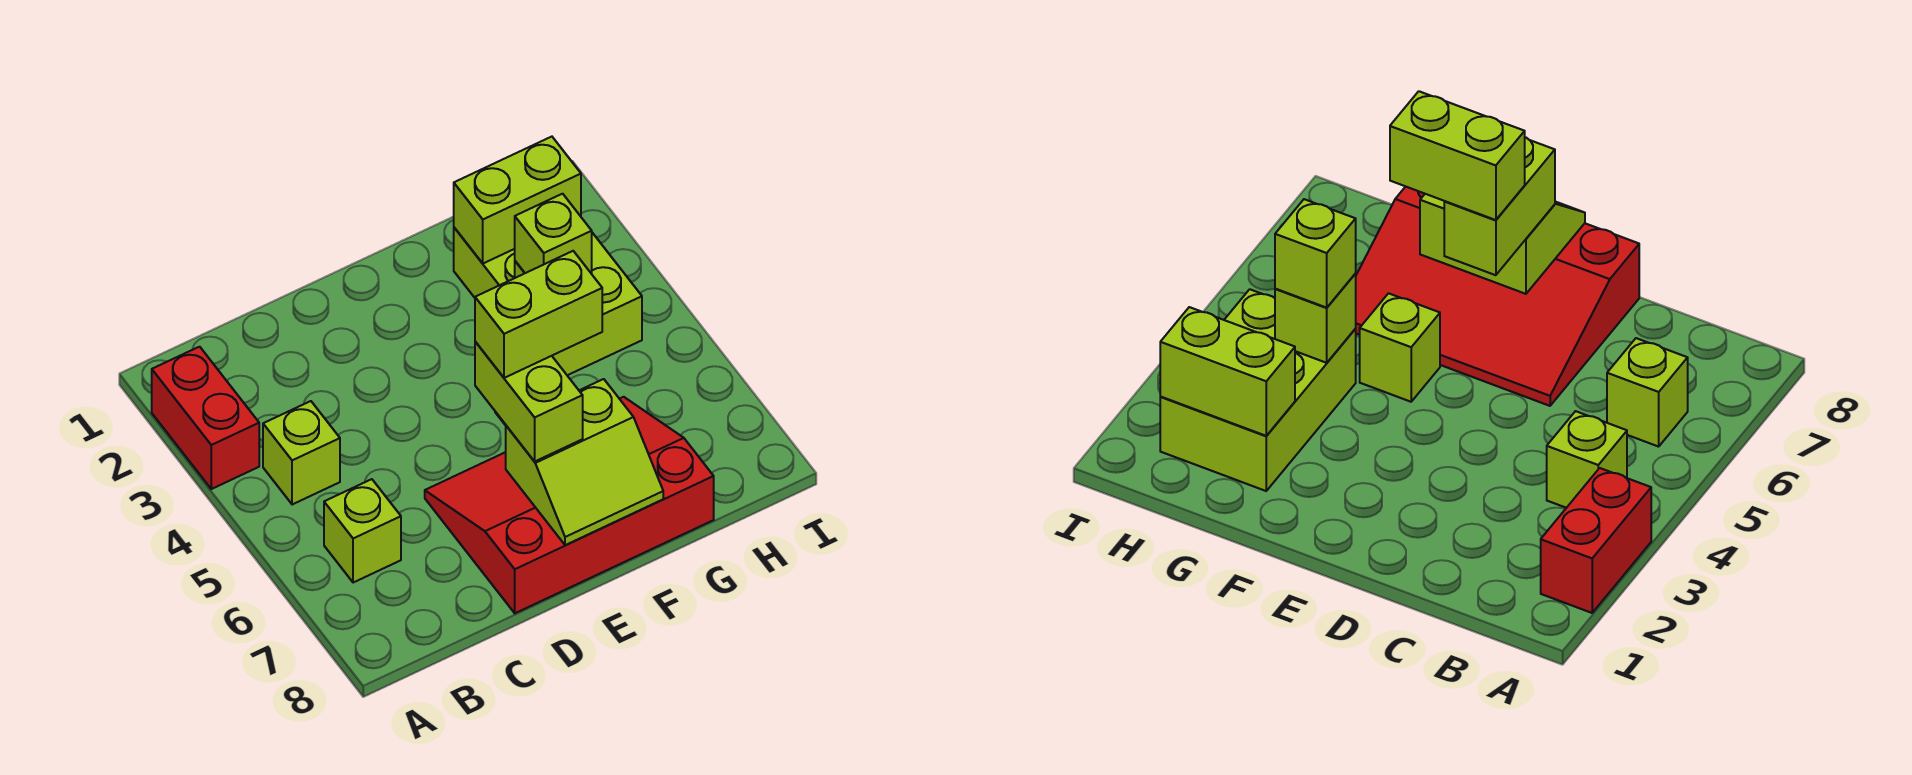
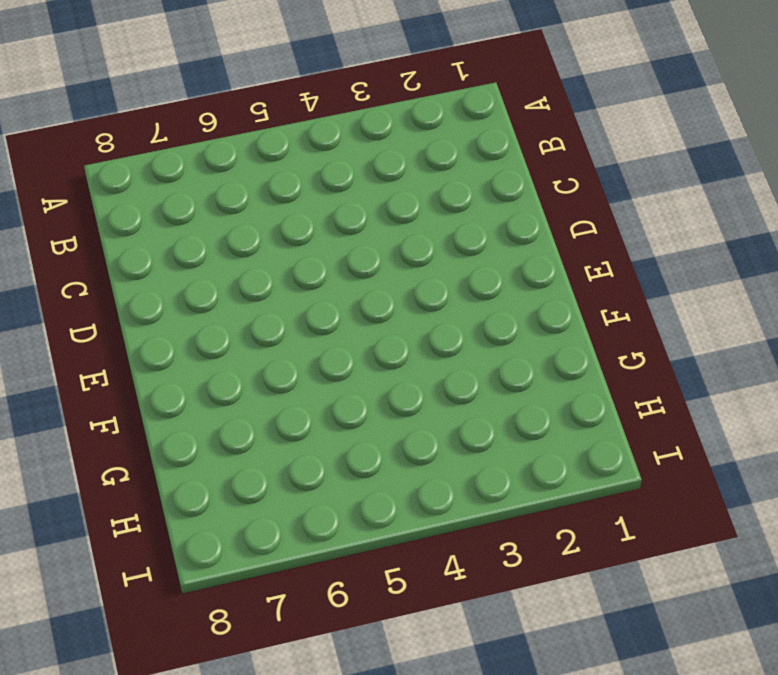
none -> red brick A2:A3 level 1
none -> lime brick B4 level 1
none -> lime brick B6 level 1

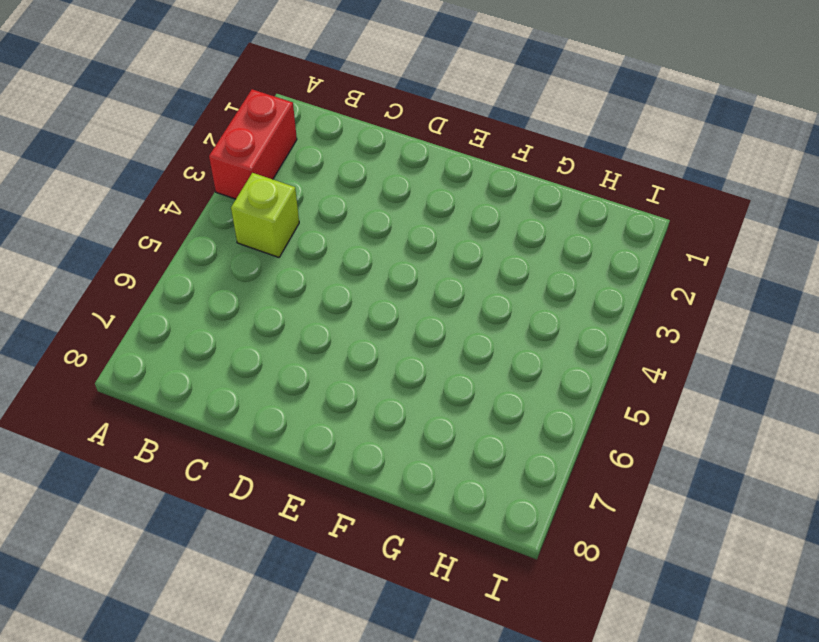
none -> lime brick B6 level 1
none -> red slope D6:G8 level 1 top 8
none -> lime brick F5 level 1

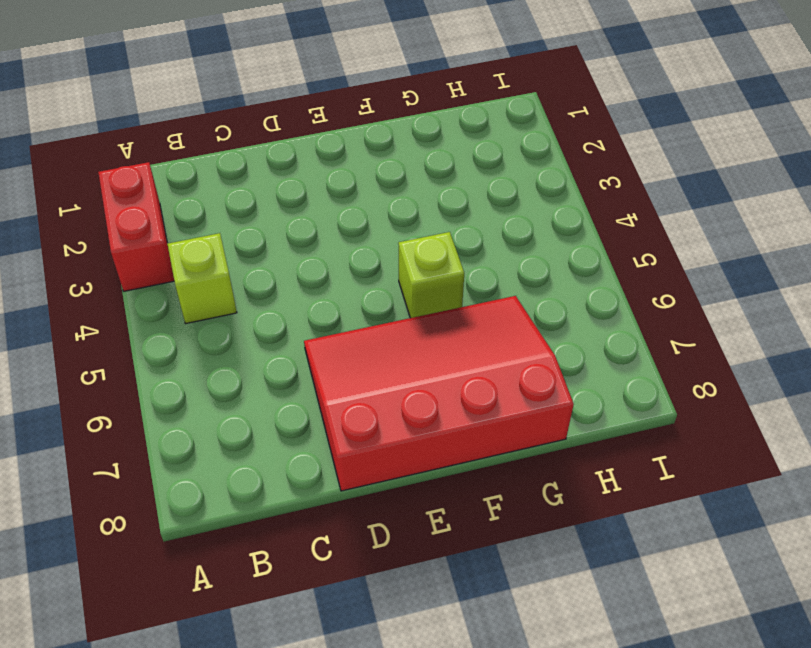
none -> lime brick B6 level 1
none -> lime brick G2:H4 level 1
none -> lime slope E7:F8 level 2 top 7

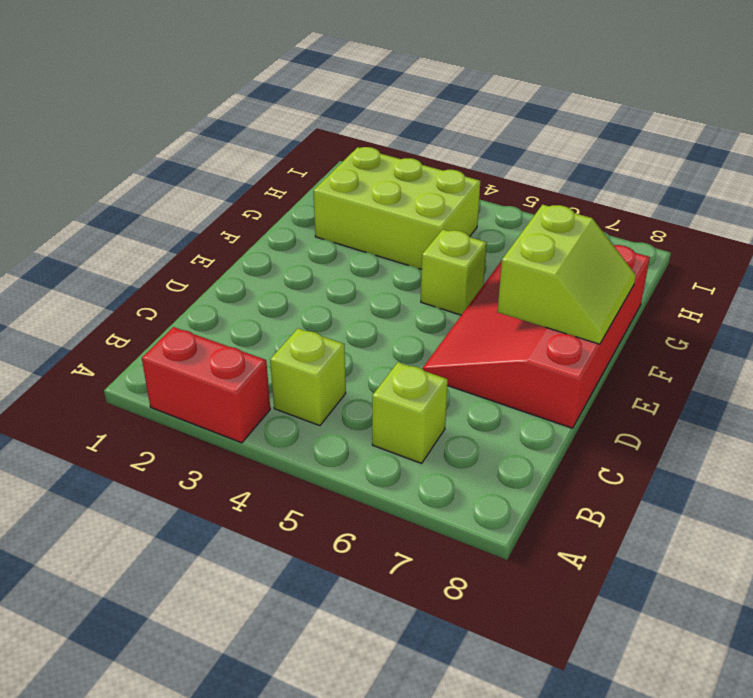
none -> lime brick G2:H2 level 2
none -> lime brick G4 level 2
none -> lime brick E6:E7 level 3

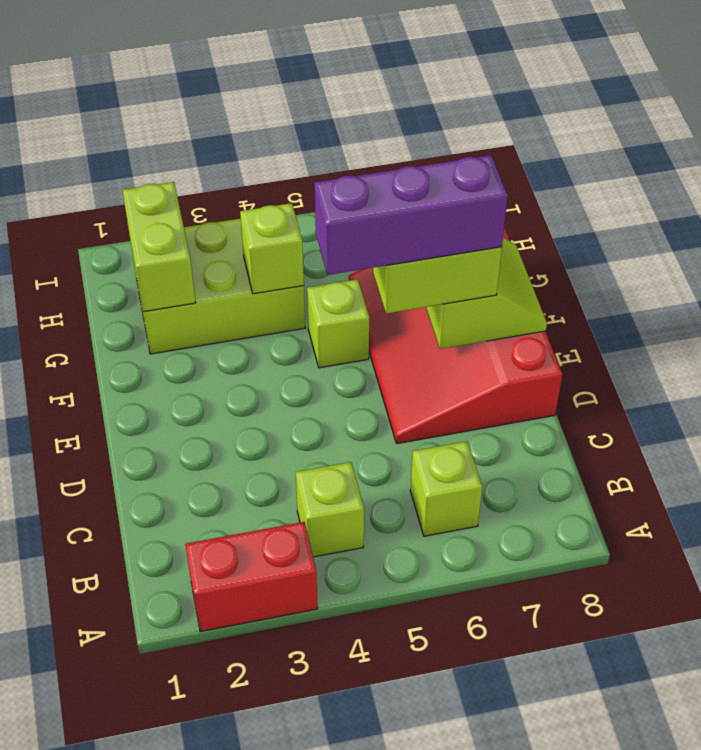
purple brick E5:E7 level 4 -> lime brick E6:F6 level 4
none -> lime brick G4 level 3

